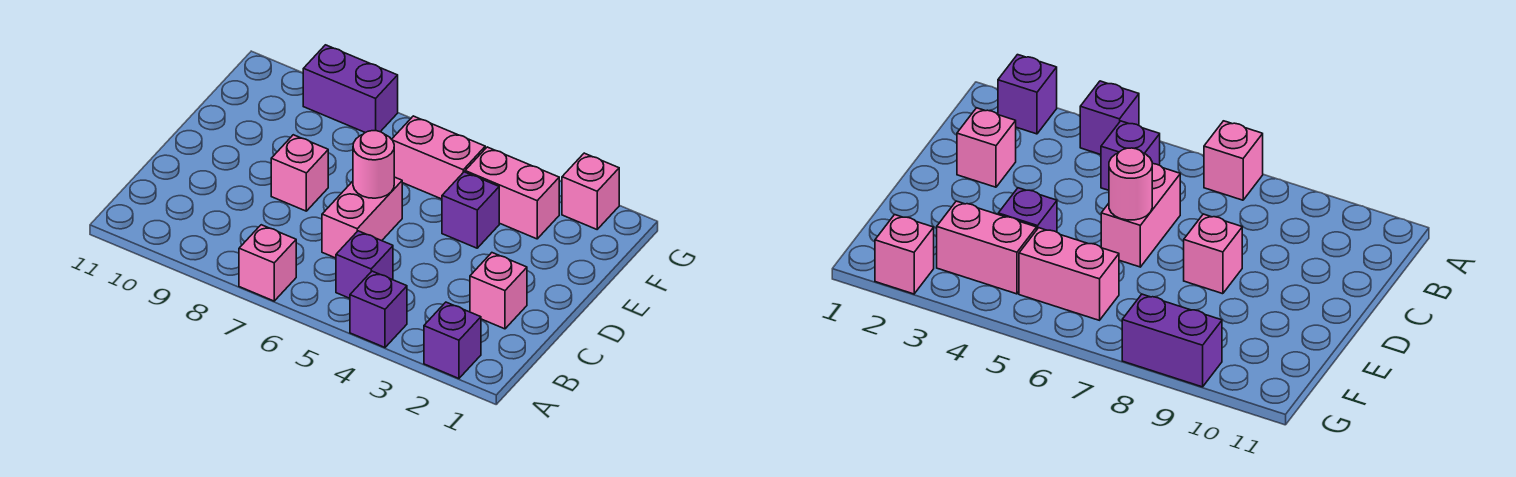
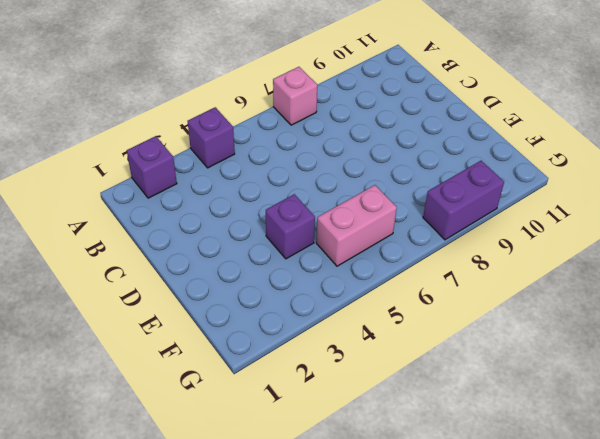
none -> purple brick B5 level 1
none -> pink brick C2 level 1
none -> pink brick C6:D6 level 1

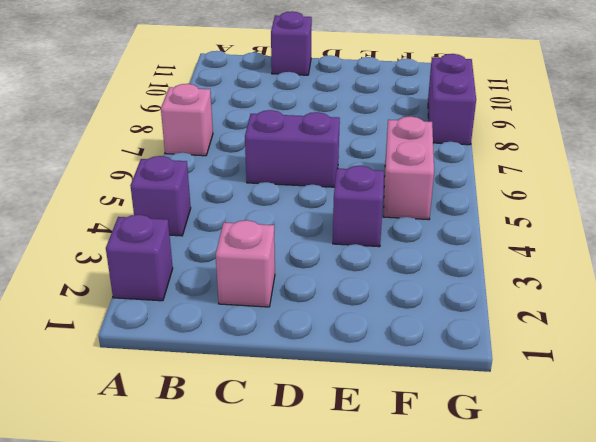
purple brick C6:D6 level 1 -> pink brick C6:D6 level 1
purple brick C11 level 1 -> purple brick B5 level 1
none -> pink brick D8 level 1
none -> pink brick F3:F4 level 1
none -> pink brick G2 level 1

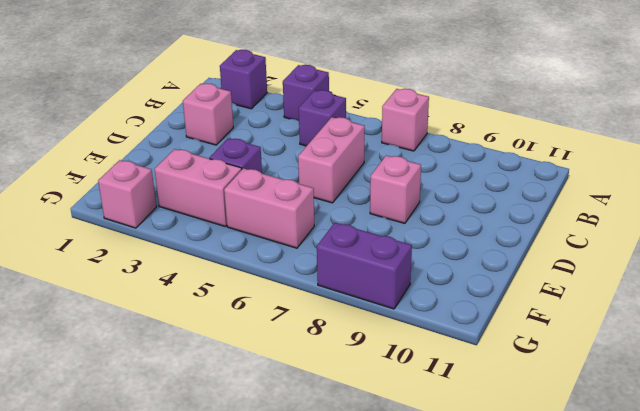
none -> pink round brick D6 level 2

